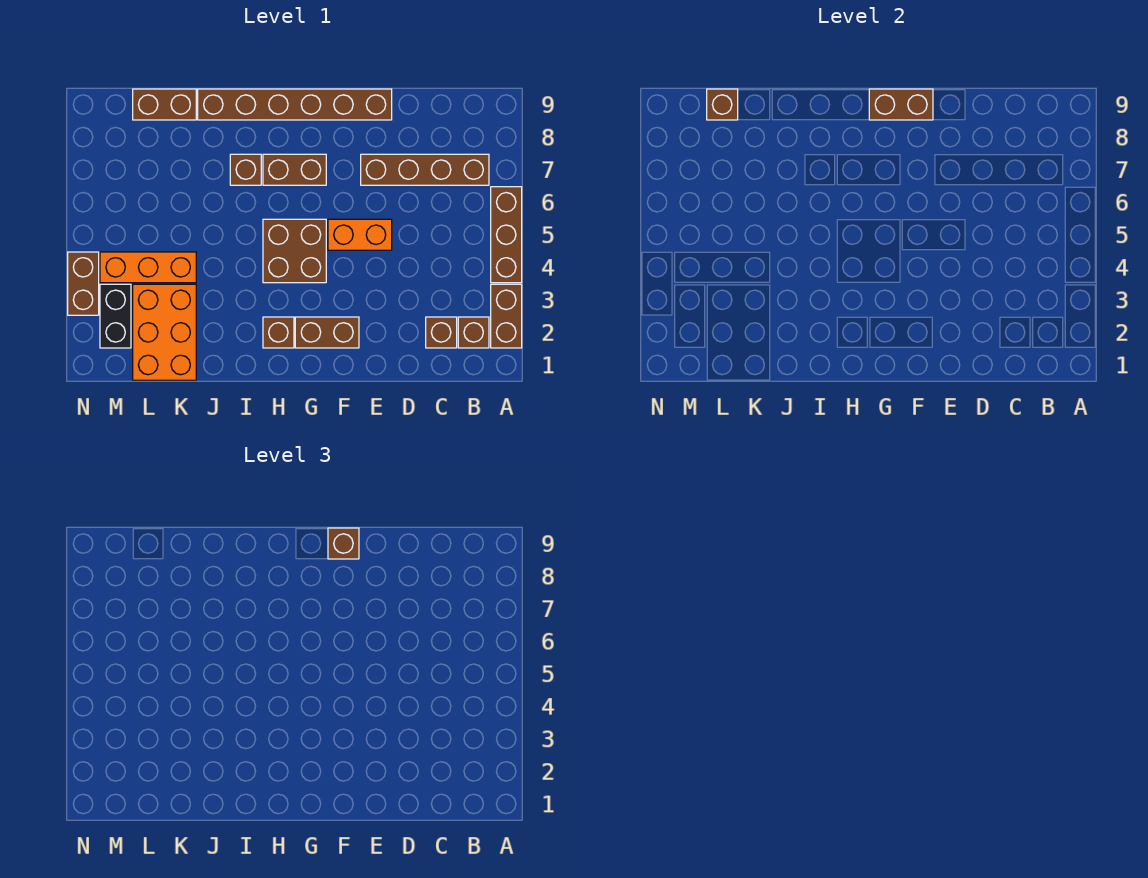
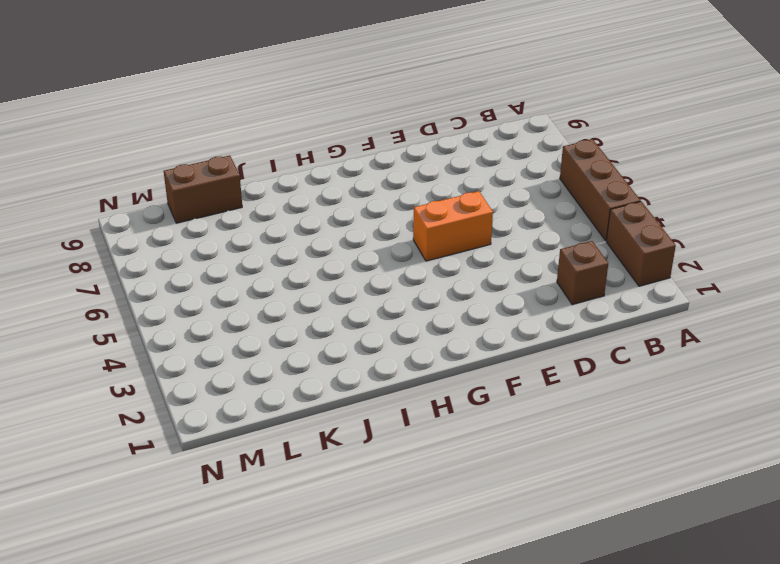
none -> brown brick B2 level 1
none -> brown brick B7:E7 level 1
none -> brown brick E9:J9 level 1

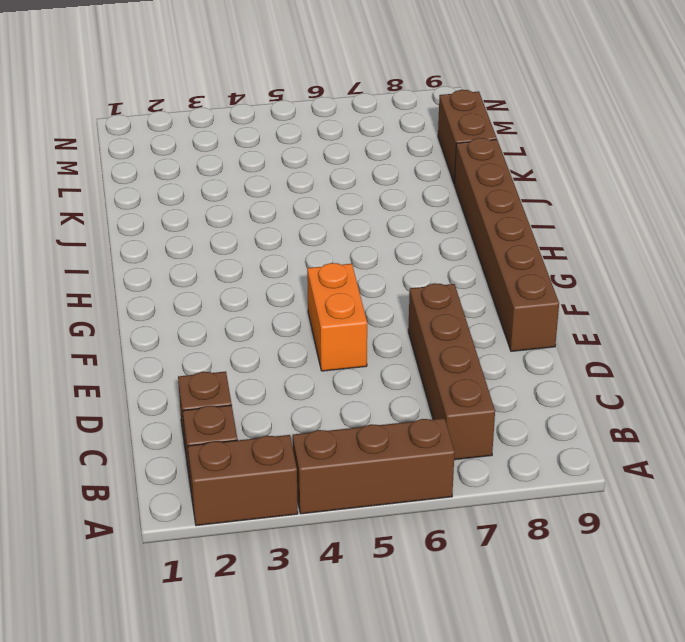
none -> brown brick F2:G2 level 1
none -> brown brick G4:H5 level 1
none -> brown brick G7:H7 level 1

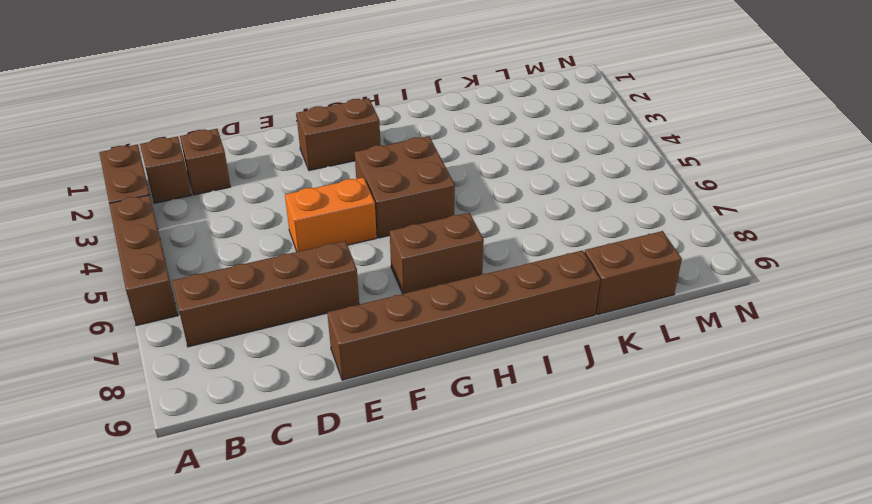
none -> brown brick H2 level 1
none -> brown brick I7 level 1
none -> orange brick K1:L3 level 1

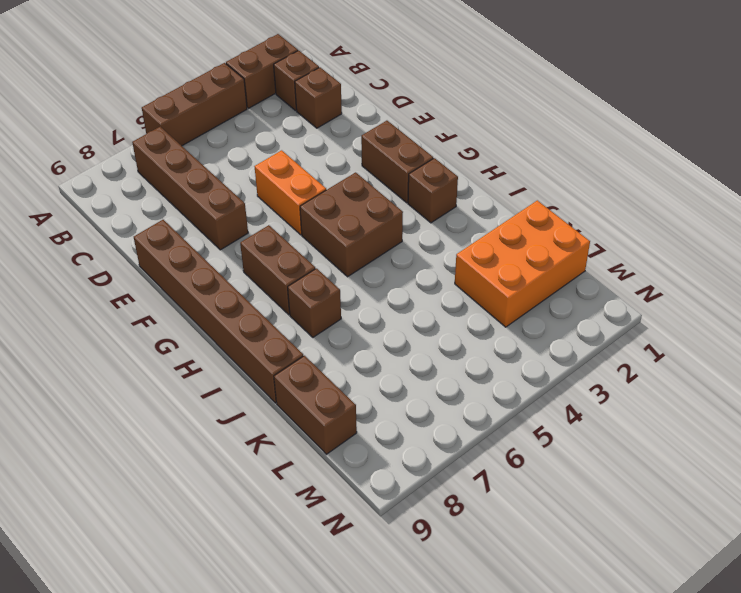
none -> orange brick K4:M4 level 1
none -> black brick M2:M3 level 1
none -> brown brick N3:N4 level 1

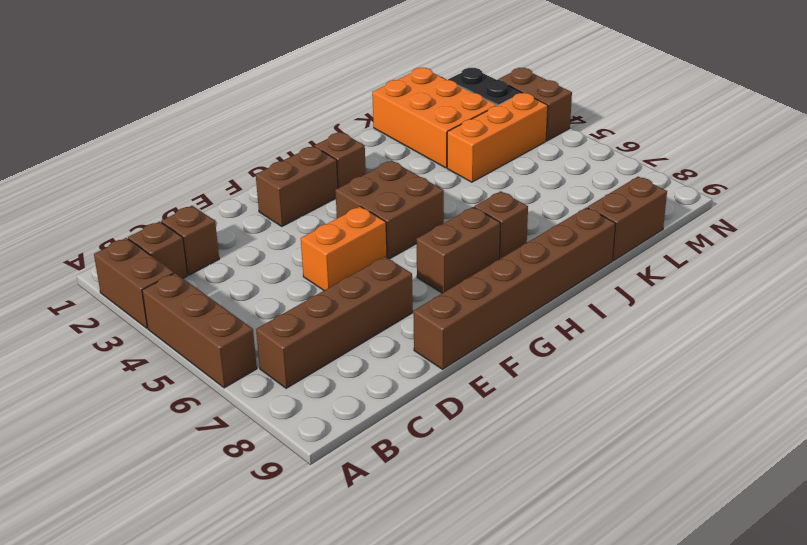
none -> brown brick F9:G9 level 2
none -> brown brick L9 level 2
none -> brown brick F9 level 3

